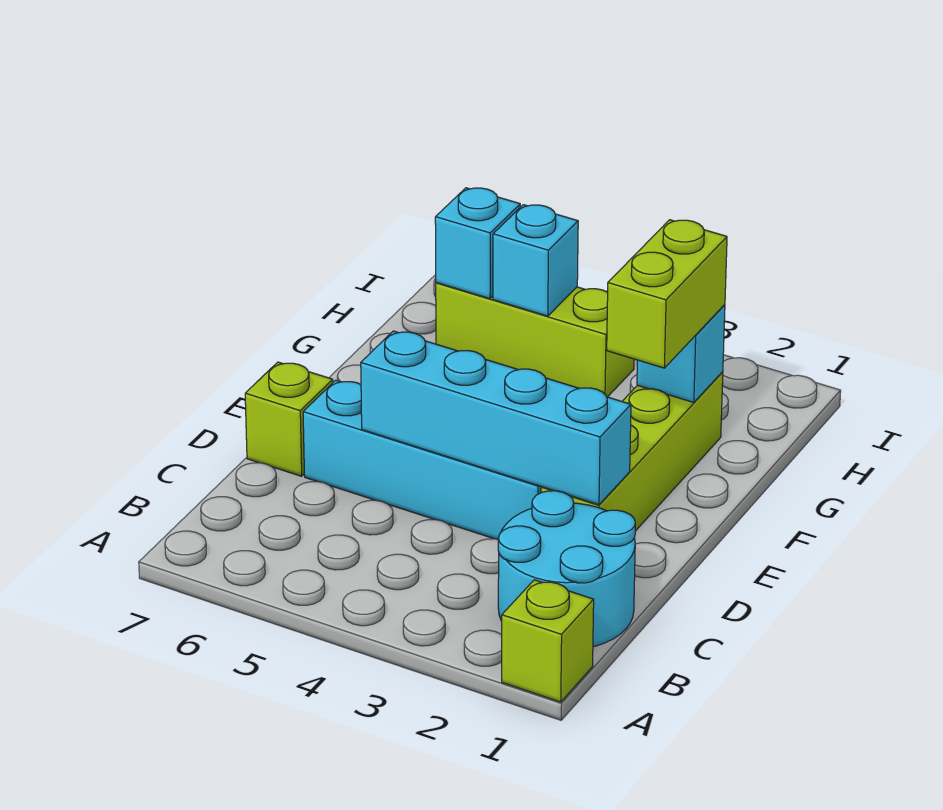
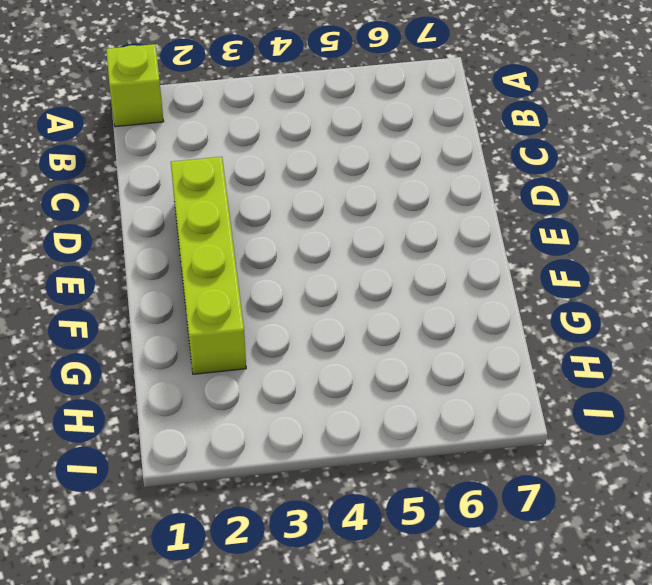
none -> cyan round brick B1:C2 level 1
none -> cyan brick D3:D6 level 1

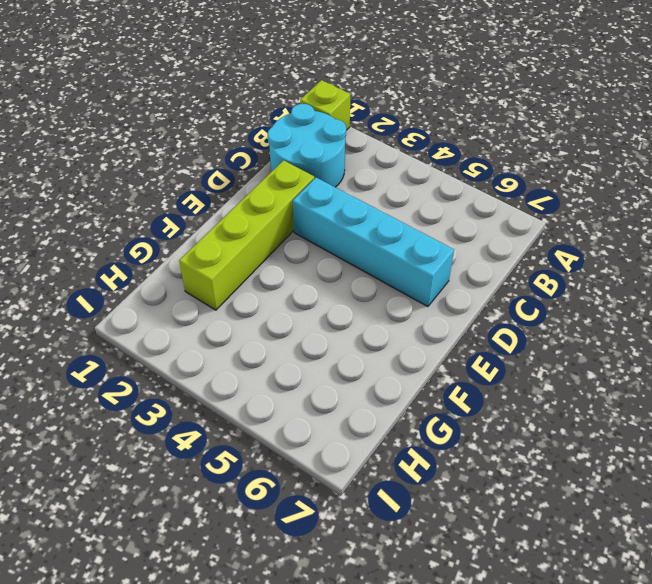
none -> lime brick D7 level 1
none -> lime brick H4:H6 level 1

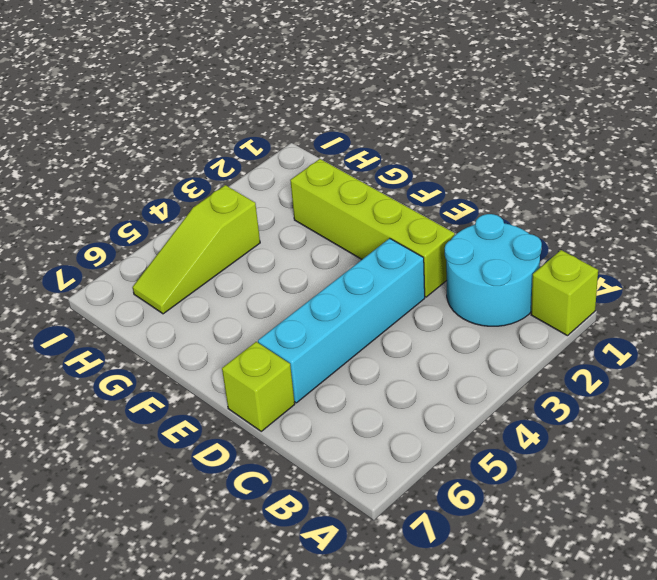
lime slope H4:H6 level 1 top 4 -> lime brick H4:H6 level 1
none -> cyan brick D2:D5 level 2
none -> cyan brick G2 level 2

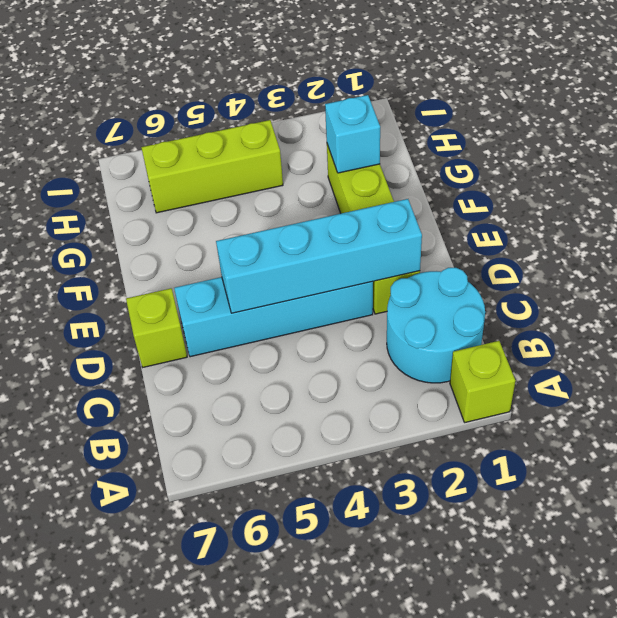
none -> cyan brick H5 level 2
none -> cyan brick H6 level 2

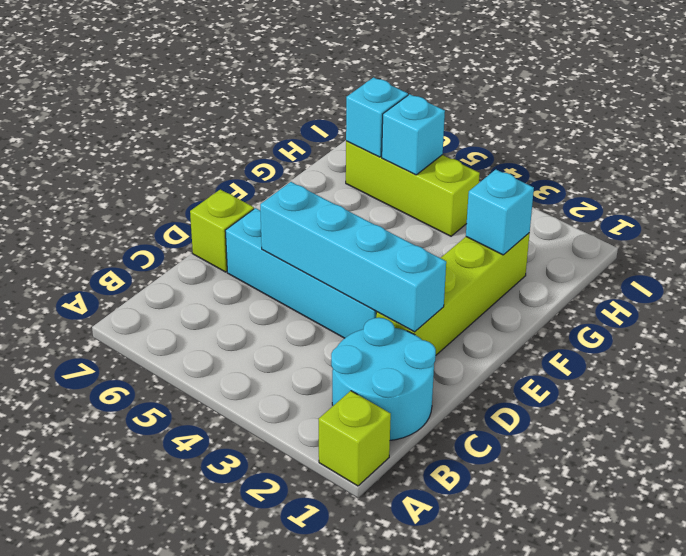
none -> lime brick F2:G2 level 3

